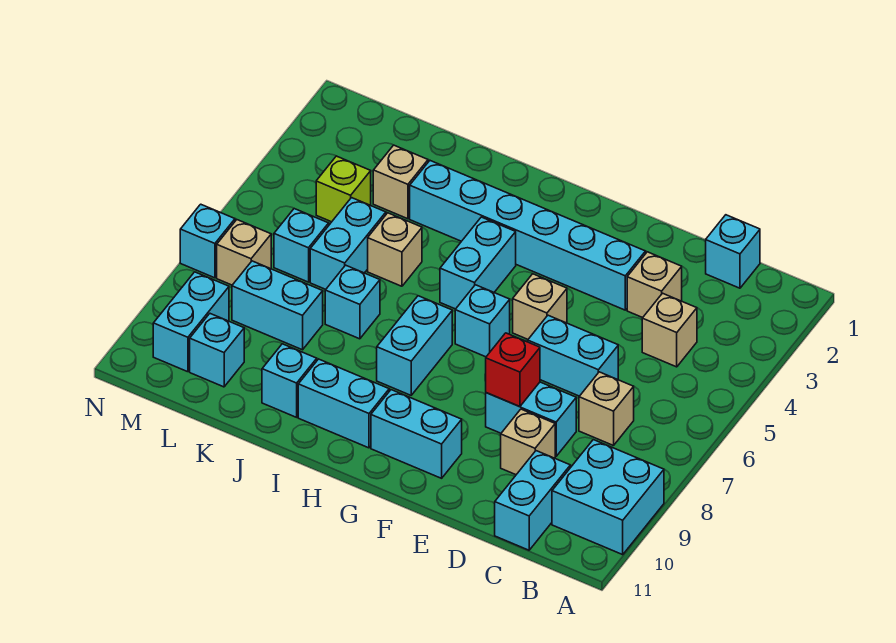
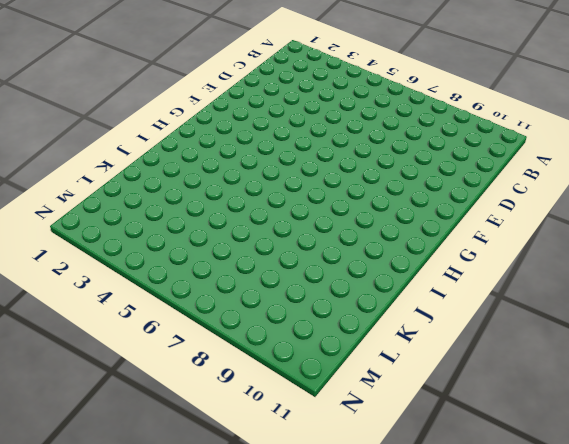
none -> cyan brick A9:B10 level 1
none -> cyan brick C1 level 1
none -> tan brick C4 level 1

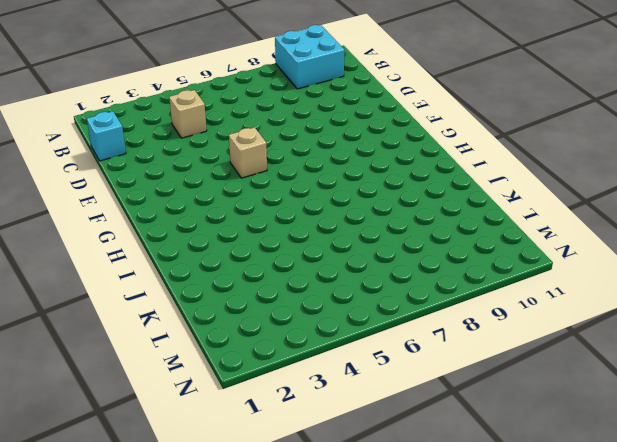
none -> tan brick C7 level 1
none -> cyan brick C10:C11 level 1
none -> tan brick D3 level 1

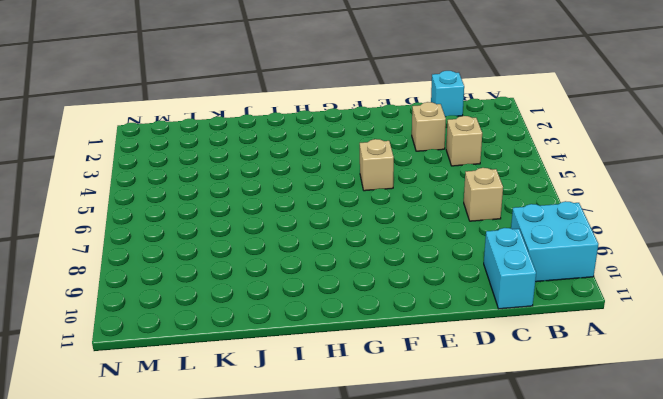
none -> cyan brick D6:E6 level 1
none -> cyan brick D8:E8 level 1
none -> tan brick D9 level 1

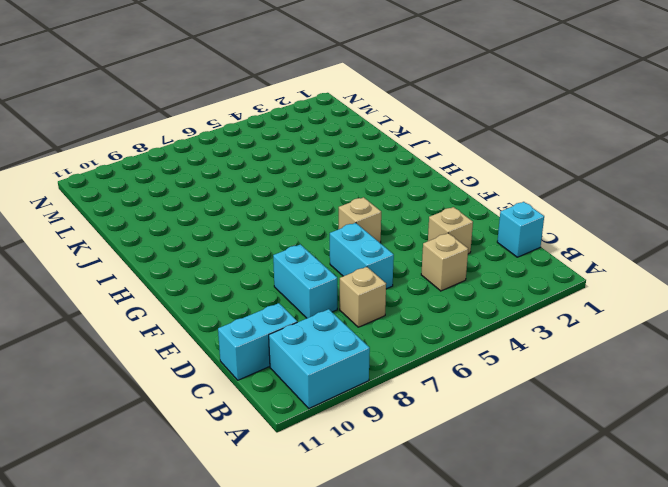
none -> tan brick D9 level 1
none -> cyan brick E3:J3 level 1
none -> cyan brick F10:G10 level 1

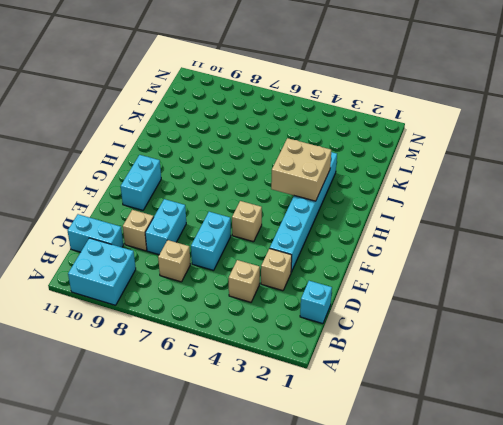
tan brick H3:I4 level 2 -> none
none -> cyan brick G6 level 1
none -> cyan brick H4:H5 level 1
none -> cyan brick H7:H8 level 1

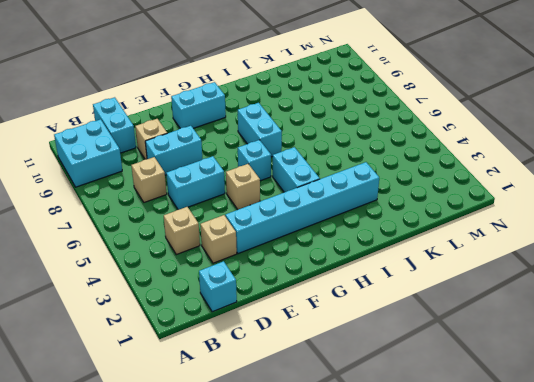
none -> cyan brick H10:I10 level 1
none -> tan brick J5 level 1
none -> cyan brick J7 level 1

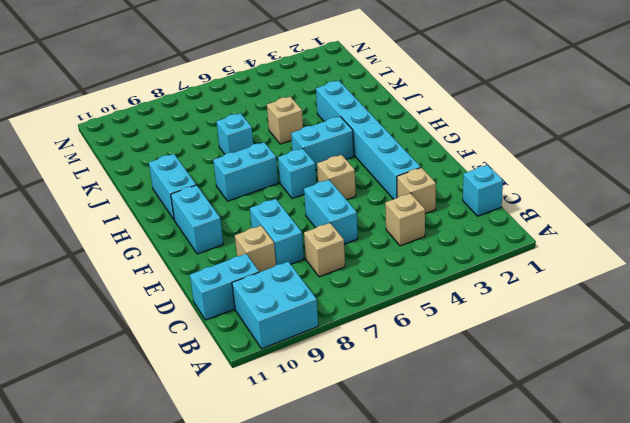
none -> cyan brick J10 level 1
none -> tan brick K3 level 1
none -> cyan brick K5:K6 level 1

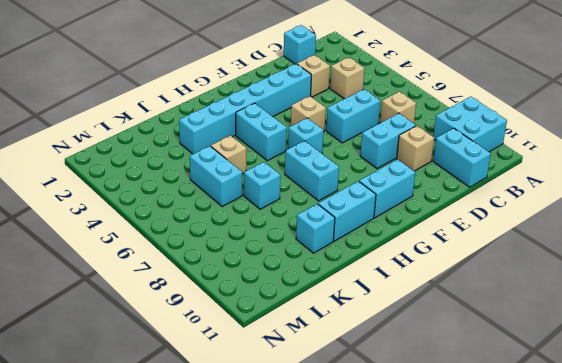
none -> tan brick K3 level 1
none -> cyan brick K8:L8 level 1
none -> lime brick L4 level 1

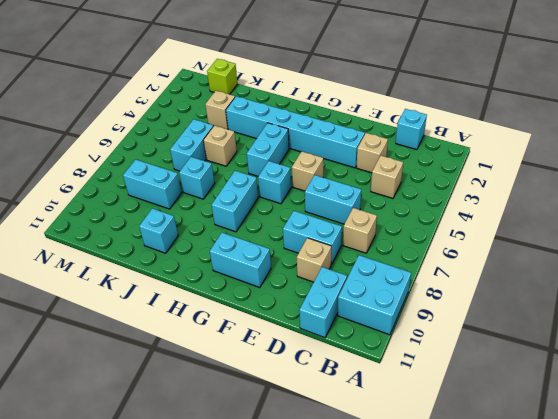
lime brick L1 level 1 -> lime brick L4 level 1
none -> cyan brick H10:I10 level 1
none -> cyan brick L6 level 1
none -> cyan brick L10 level 1

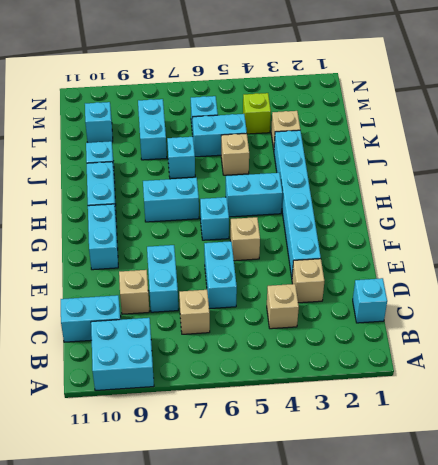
none -> tan brick M7 level 1
none -> cyan brick M9:M10 level 1
none -> cyan brick N7 level 1

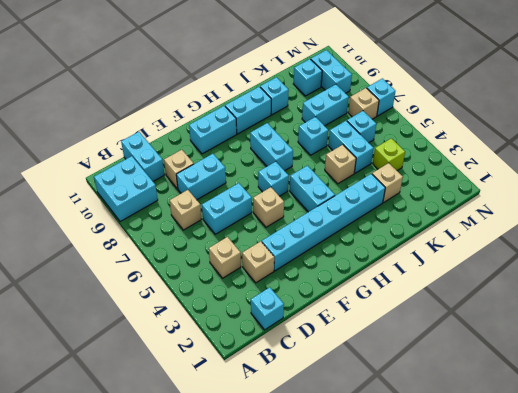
none -> red brick E8 level 2

